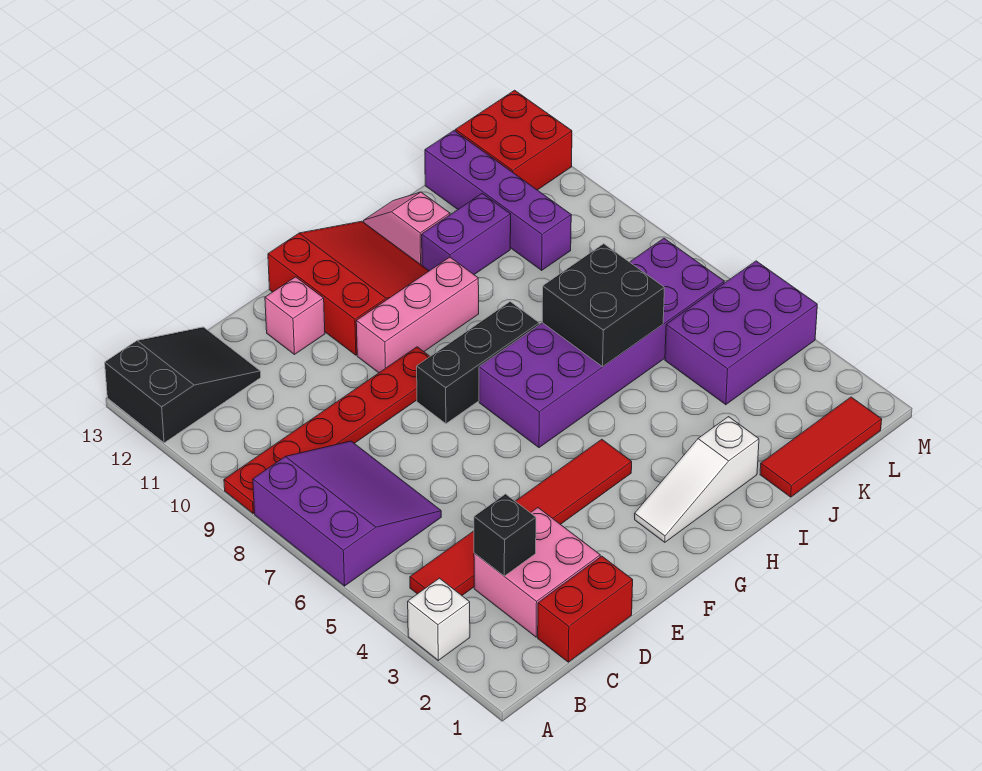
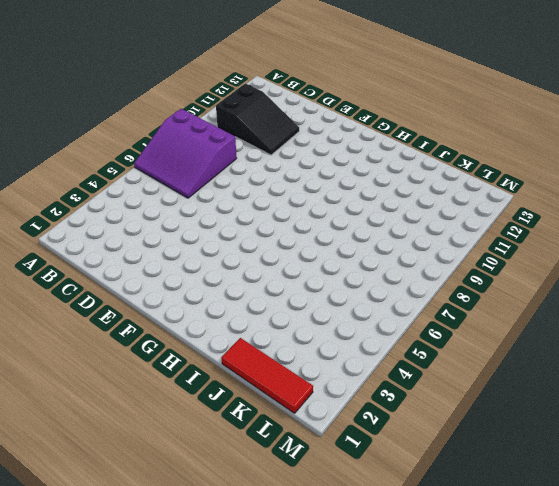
purple slope A6:C8 level 1 top 8 -> purple slope A6:C8 level 1 top A
black slope B10:D11 level 1 top B -> black slope A12:C13 level 1 top A
none -> white brick A3 level 1
none -> red plate A9:F9 level 1
none -> red tile B4:G4 level 1

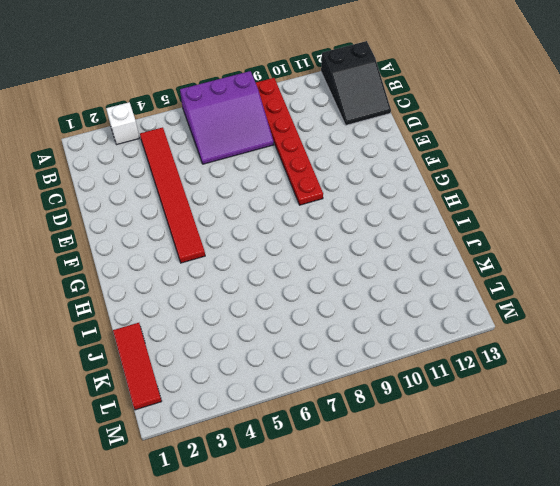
none -> red brick C1:D1 level 1
none -> pink brick C2:D3 level 1
none -> pink brick E12 level 1

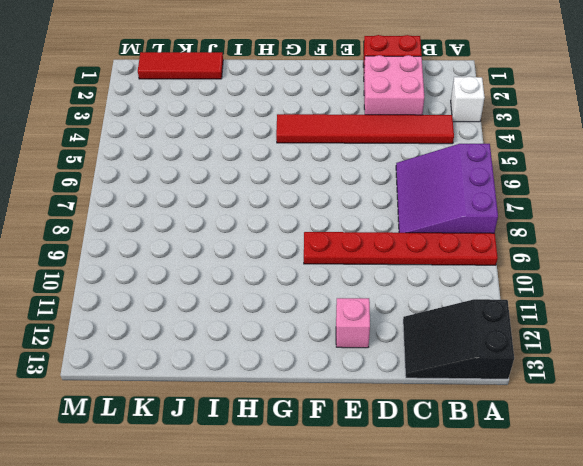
none -> black brick F8:H8 level 1
none -> pink brick F10:H10 level 1
none -> red slope F11:H13 level 1 top F

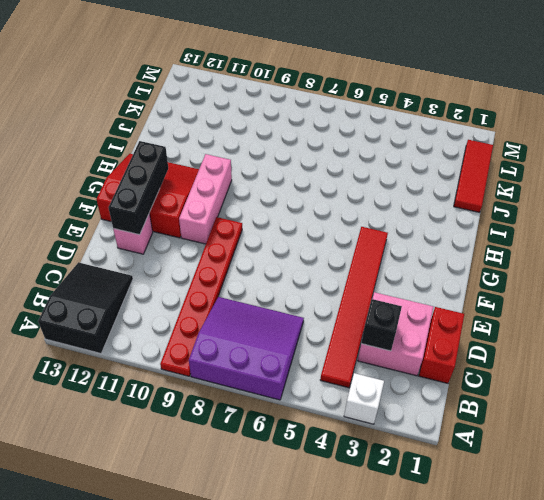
black brick E12:G12 level 2 -> black brick F8:H8 level 1
none -> white slope G2:I2 level 1 top I
none -> purple brick G6:L7 level 1
none -> purple brick I11:J11 level 1

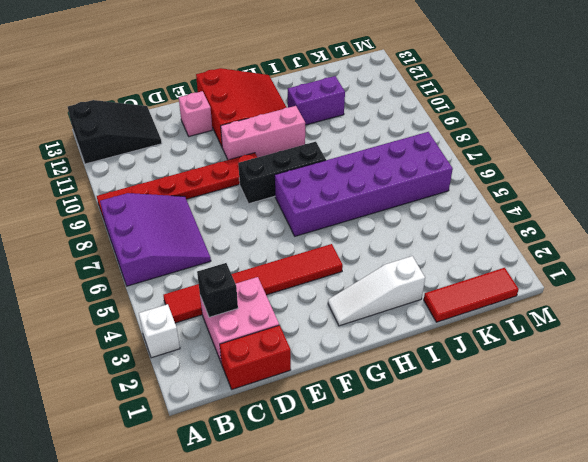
none -> pink slope I12:I13 level 1 top 12
none -> purple brick K4:M5 level 1
none -> purple brick K10:K13 level 1

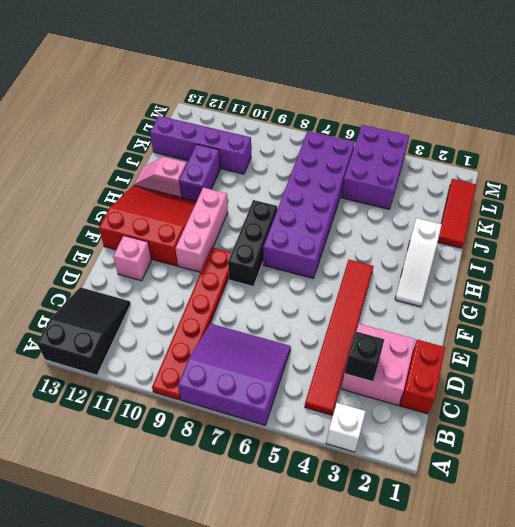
none -> red brick L12:M13 level 1
none -> black brick I6:J7 level 2

